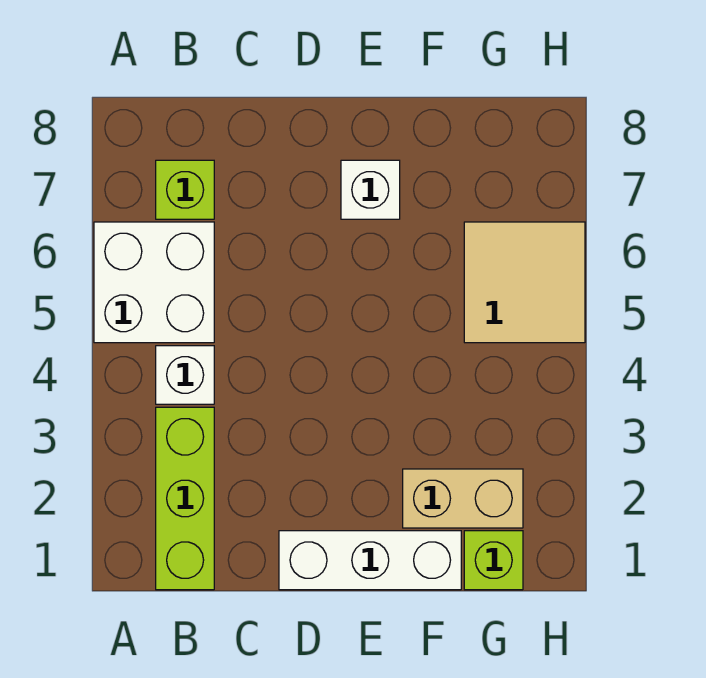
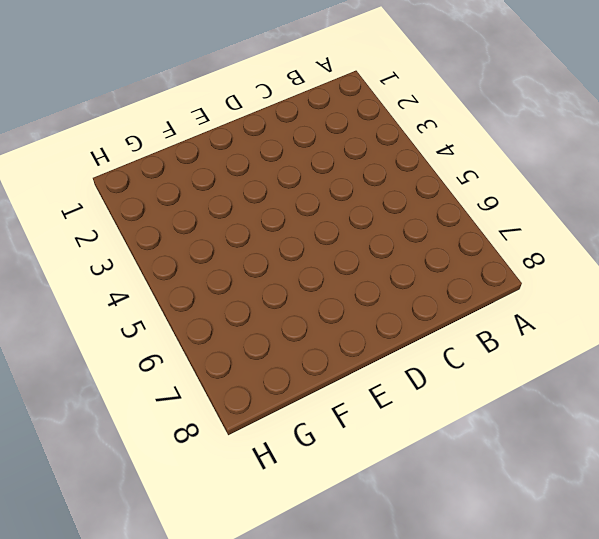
none -> white brick A5:B6 level 1
none -> lime brick B1:B3 level 1

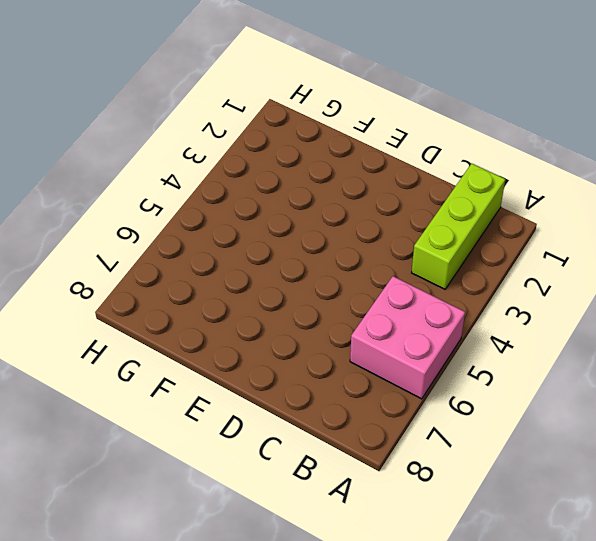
pink brick A5:B6 level 1 -> white brick A5:B6 level 1
none -> white brick B4 level 1
none -> lime brick B7 level 1

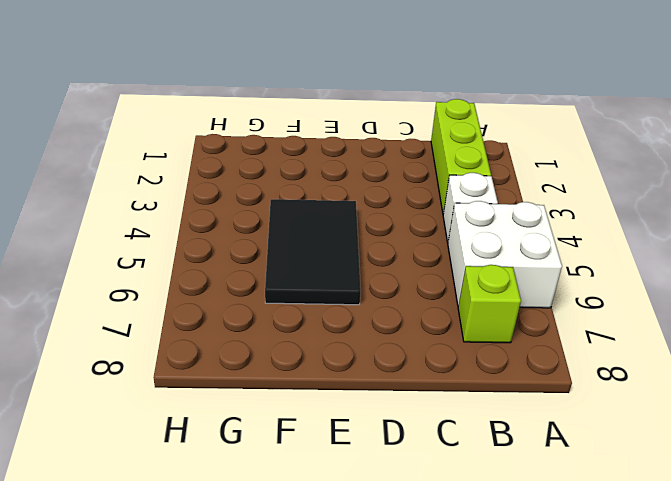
black tile E4:F6 level 1 -> none
none -> white brick D1:F1 level 1
none -> white brick E7 level 1

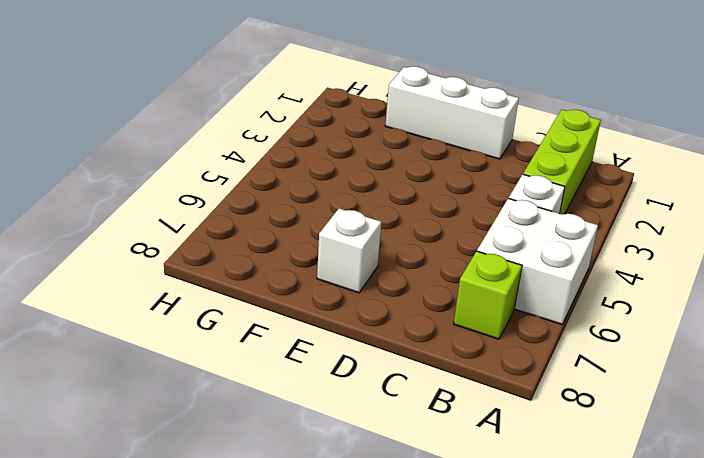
none -> tan brick F2:G2 level 1
none -> lime brick G1 level 1

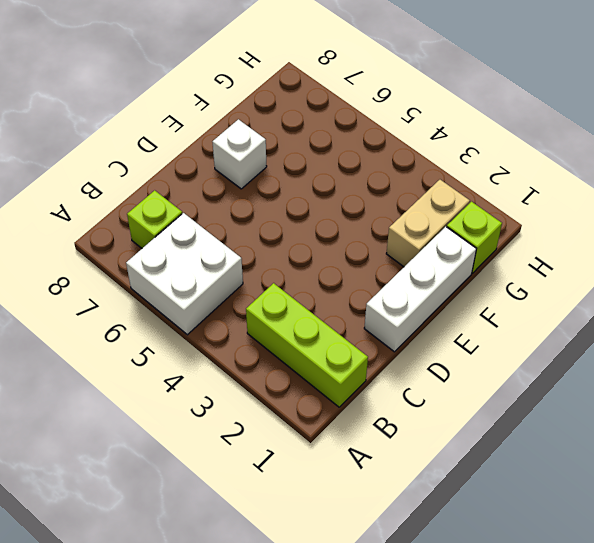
none -> white brick B4 level 1
none -> tan tile G5:H6 level 1

